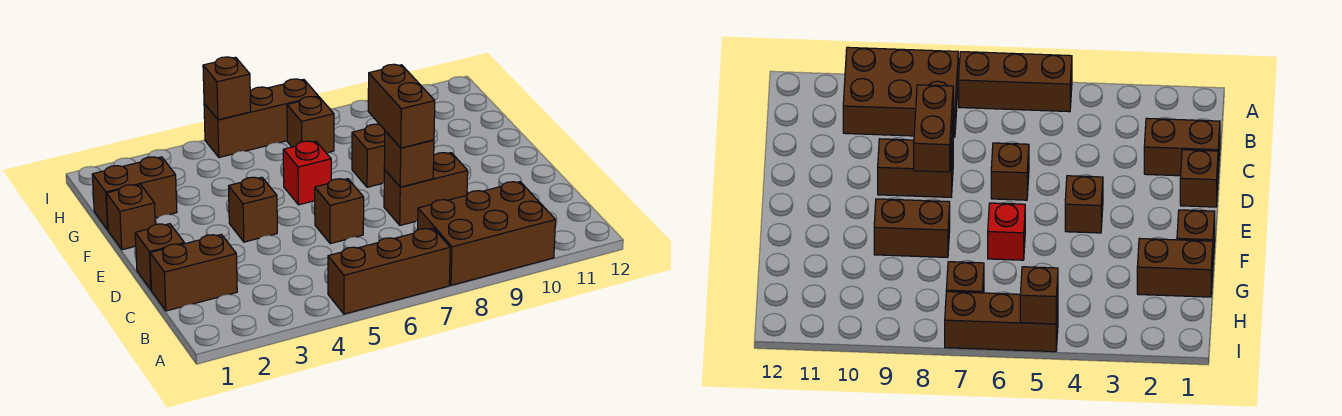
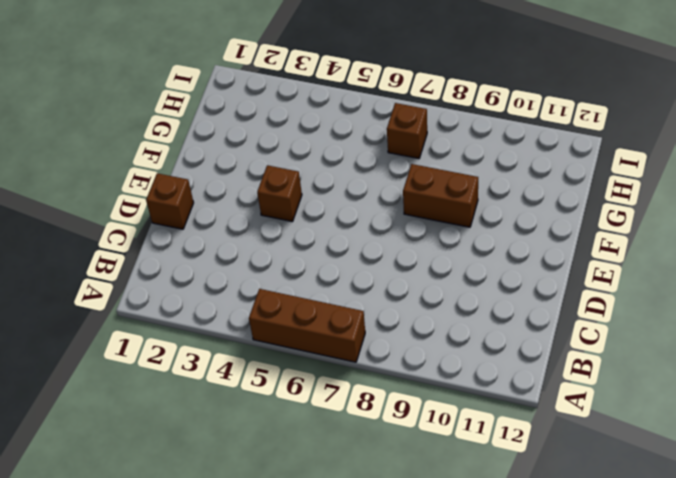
none -> brown brick A8:B10 level 1
none -> brown brick C1:C2 level 1
none -> brown brick D6 level 1

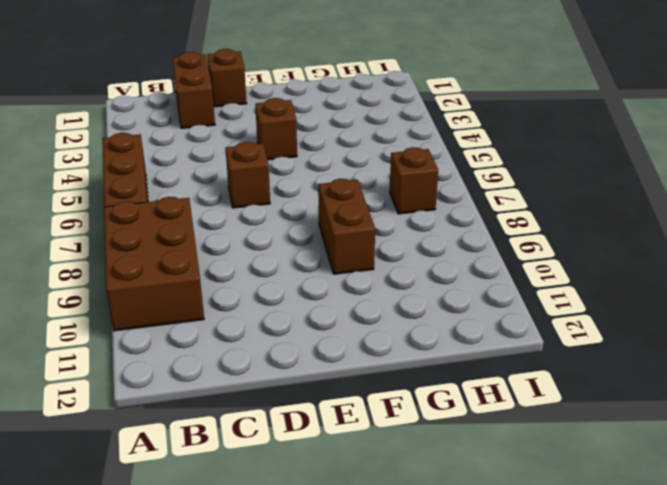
none -> brown brick D8:D9 level 1
none -> brown brick F1 level 1
none -> red brick F6 level 1

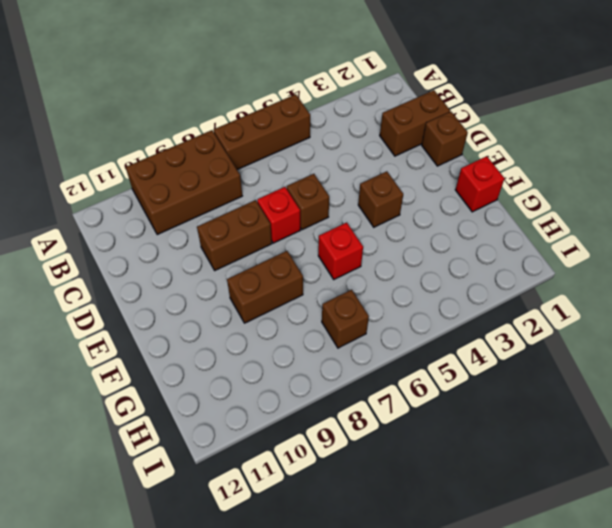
red brick D7 level 1 -> none
red brick F1 level 1 -> brown brick F1 level 1
none -> brown brick G1:G2 level 1
none -> brown brick I5:I7 level 1
none -> brown brick D8 level 2

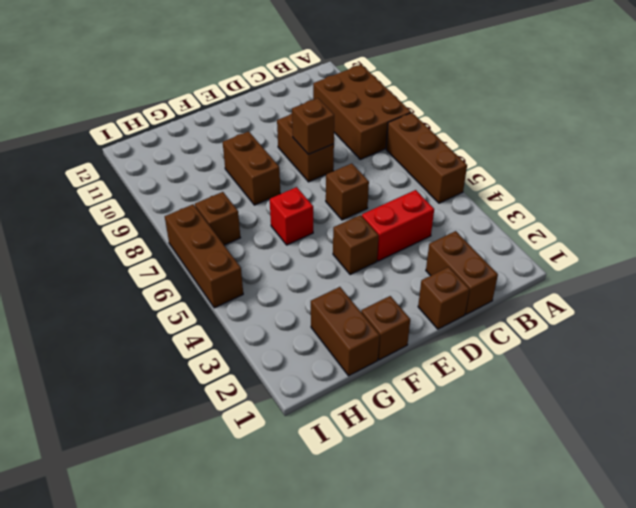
red brick C4:D4 level 1 -> none
none -> brown brick I5 level 2
none -> brown brick D8:E8 level 3

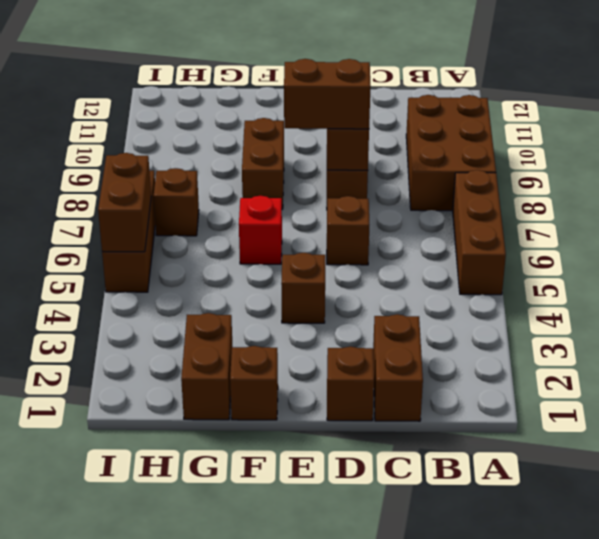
brown brick I5:I6 level 2 -> brown brick I5 level 2

